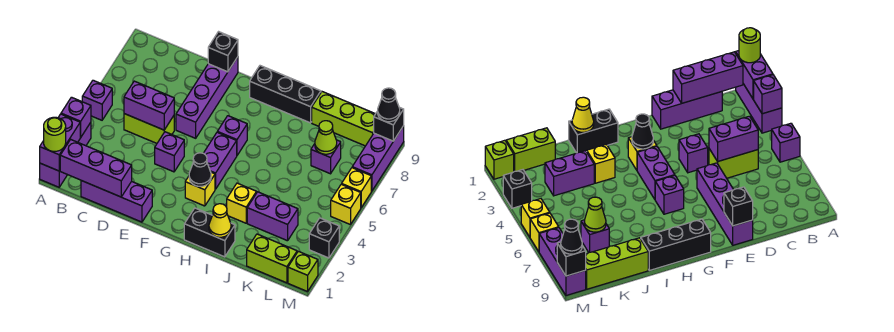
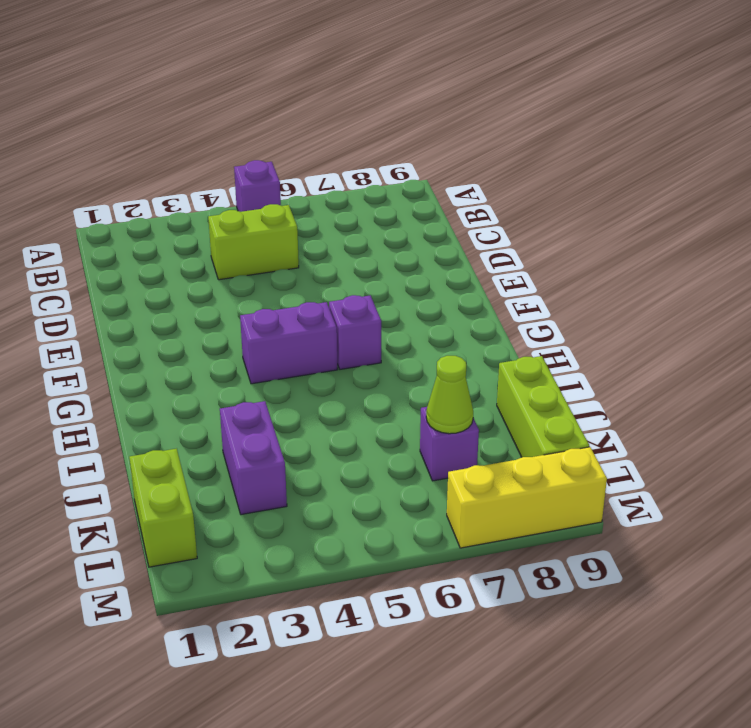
lime brick C4:C5 level 1 -> lime brick C5:D5 level 1
yellow brick M7:M9 level 1 -> purple brick M7:M9 level 1
none -> purple brick A1:A3 level 1
none -> purple brick C1:E1 level 1
none -> purple brick E4 level 1
none -> purple brick E6:E9 level 1

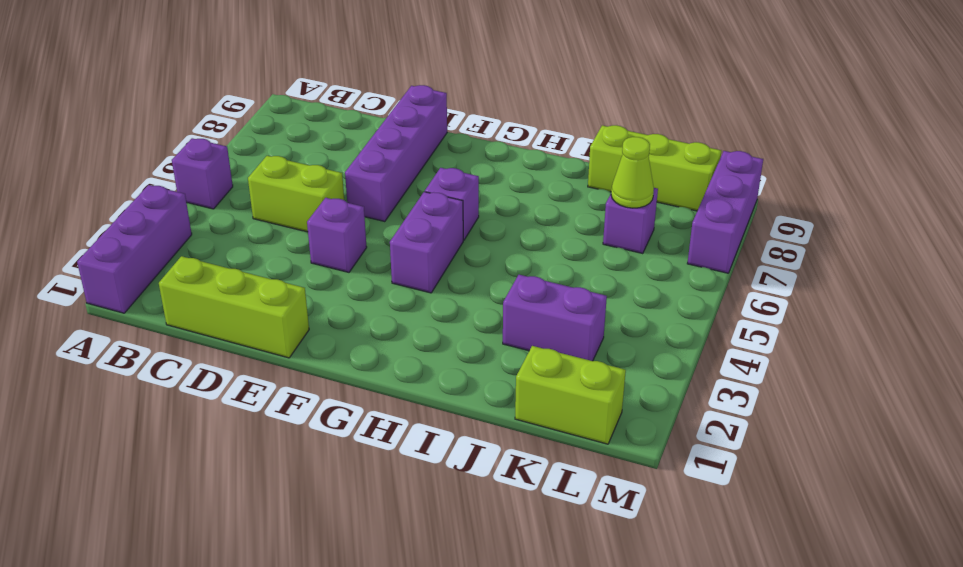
lime brick C1:E1 level 1 -> purple brick C1:E1 level 1
none -> yellow brick G3 level 1
none -> black brick G9:I9 level 1
none -> black brick H1:I1 level 1
none -> yellow brick I3 level 1

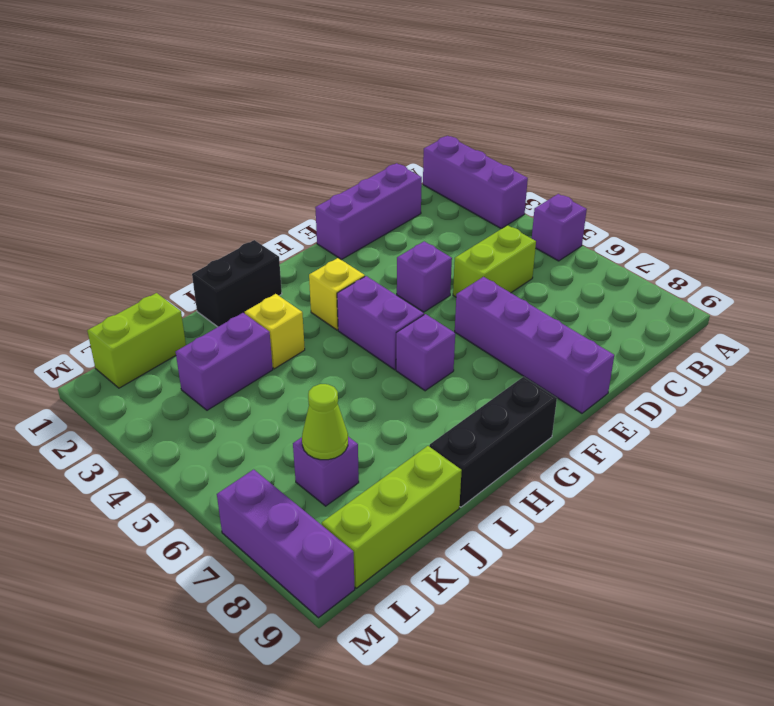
none -> lime brick M1 level 1
none -> black brick M3 level 1
none -> yellow brick M5 level 1
none -> yellow brick M6 level 1

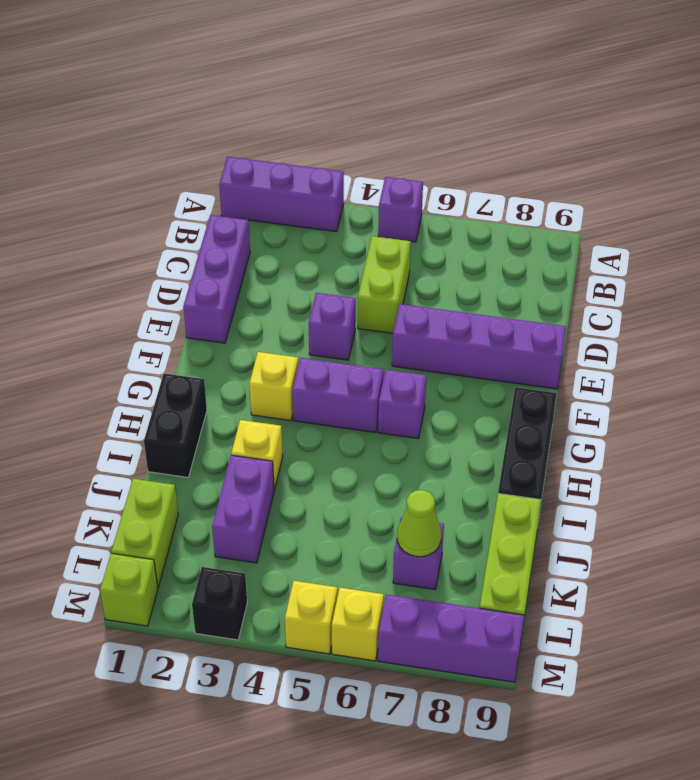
none -> purple brick A1:A2 level 2
none -> purple brick A3 level 2
none -> purple brick B1:D1 level 2
none -> purple brick C5:D5 level 2

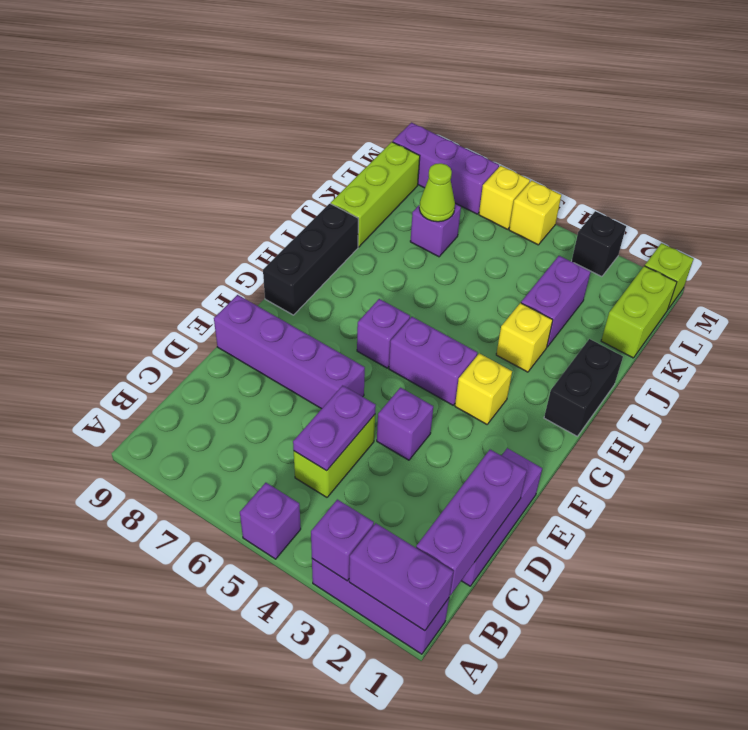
purple plate C5:D5 level 2 -> purple brick C5:D5 level 2
none -> black brick E9 level 2
none -> black cone G3 level 2
none -> yellow cone I1 level 2
none -> black brick M9 level 2

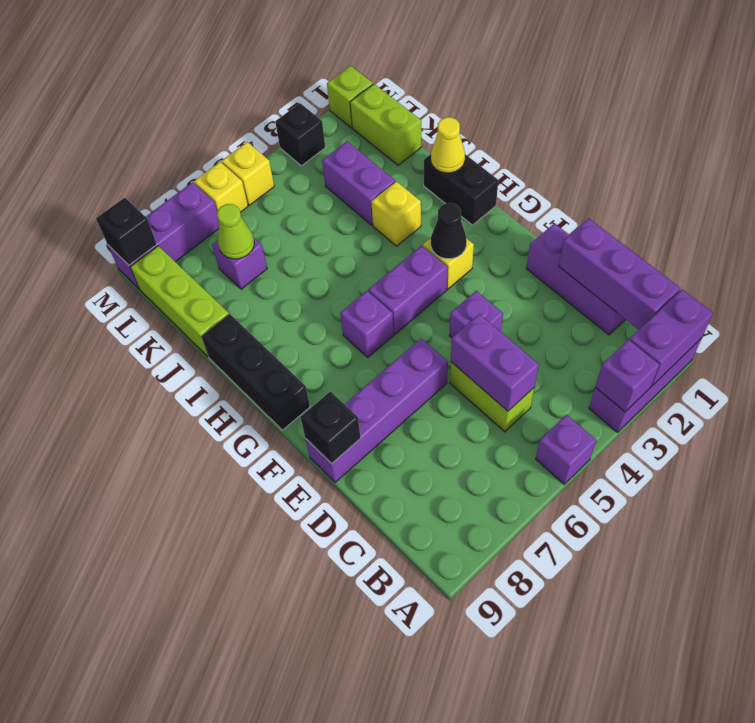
none -> lime round brick A1 level 3
none -> black cone M9 level 3

